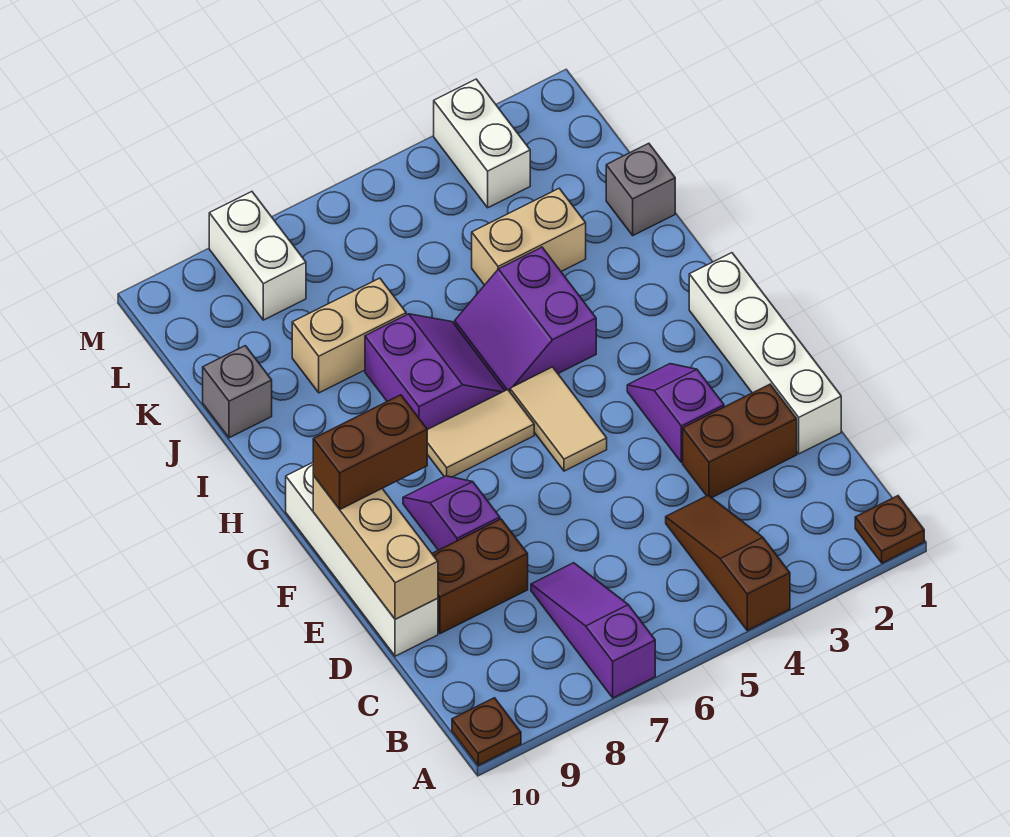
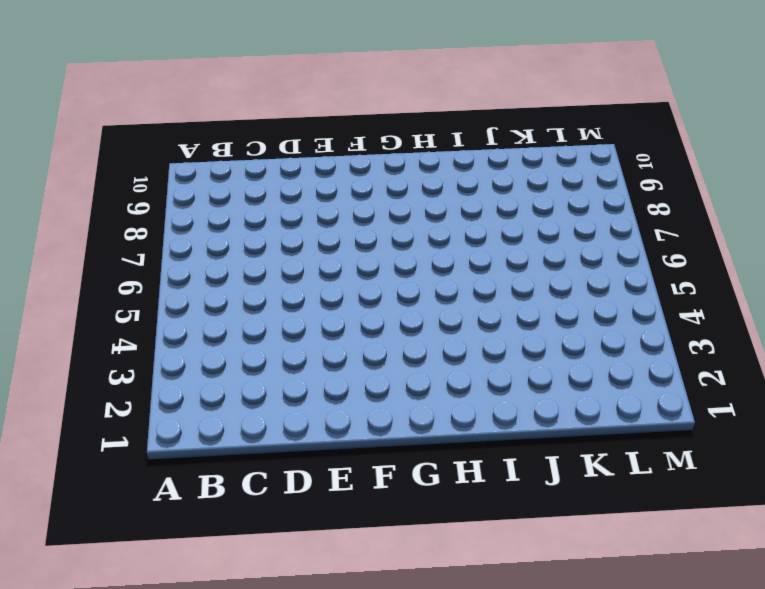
none -> brown plate A1 level 1
none -> brown slope A4:C4 level 1 top A
none -> purple slope A7:C7 level 1 top A

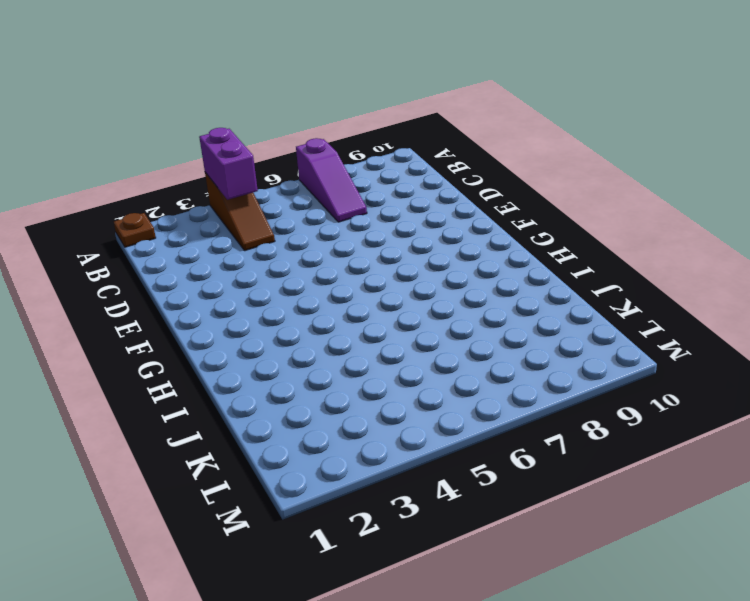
purple brick A4:B4 level 2 -> none
none -> brown plate A10 level 1
none -> white brick D1:G1 level 1
none -> brown brick D2:D3 level 1

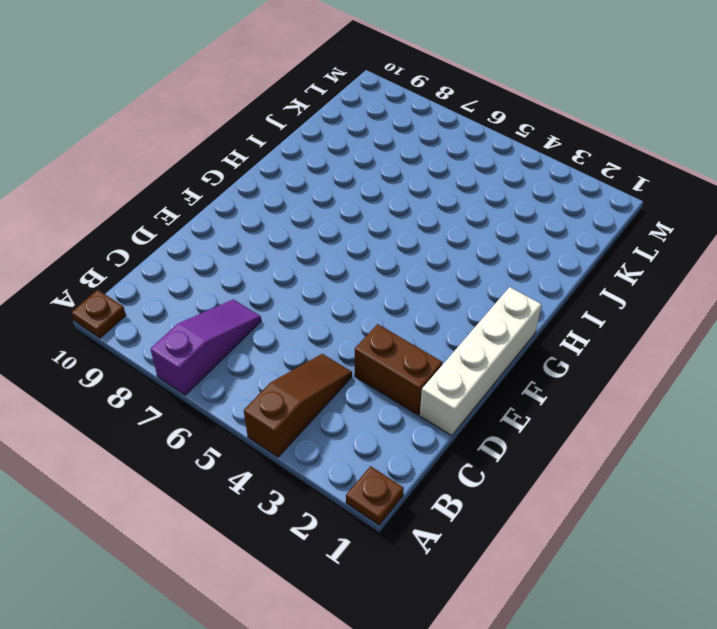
none -> brown brick D8:D9 level 1
none -> white brick D10:G10 level 1
none -> purple slope E3:F3 level 1 top E

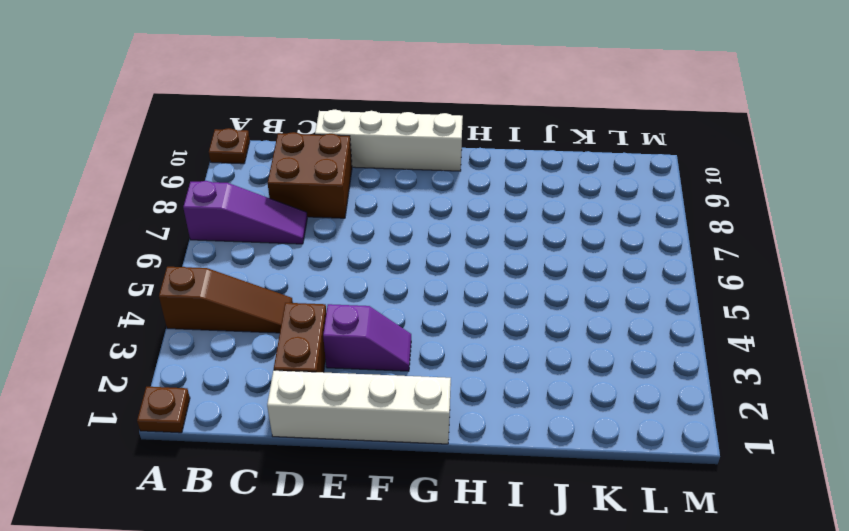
brown brick C8:D9 level 1 -> brown brick D8:D9 level 1
none -> purple slope E8:F8 level 1 top E
none -> tan tile F5:G5 level 1
none -> tan tile G6:G7 level 1

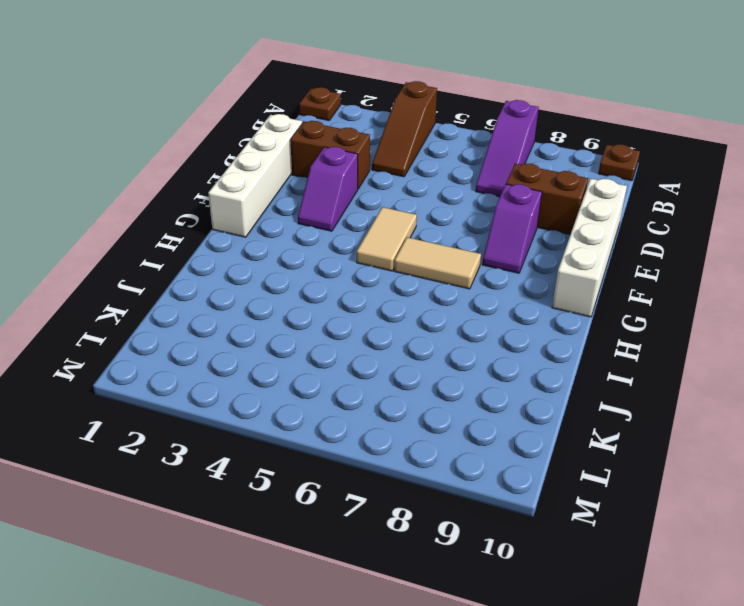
none -> purple slope H4:I5 level 1 top 4
none -> purple slope H6:I7 level 1 top 7
none -> grey brick J1 level 1

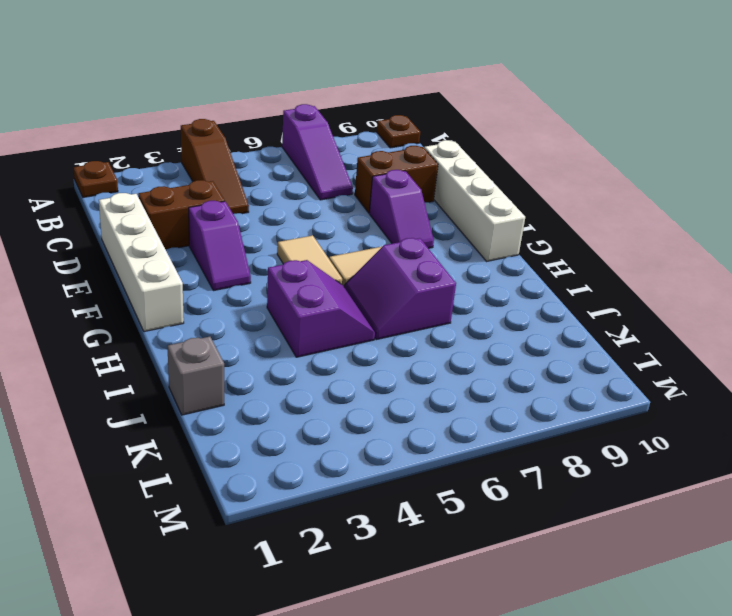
none -> tan brick J3:J4 level 1
none -> tan brick J7:J8 level 1
none -> grey brick J10 level 1

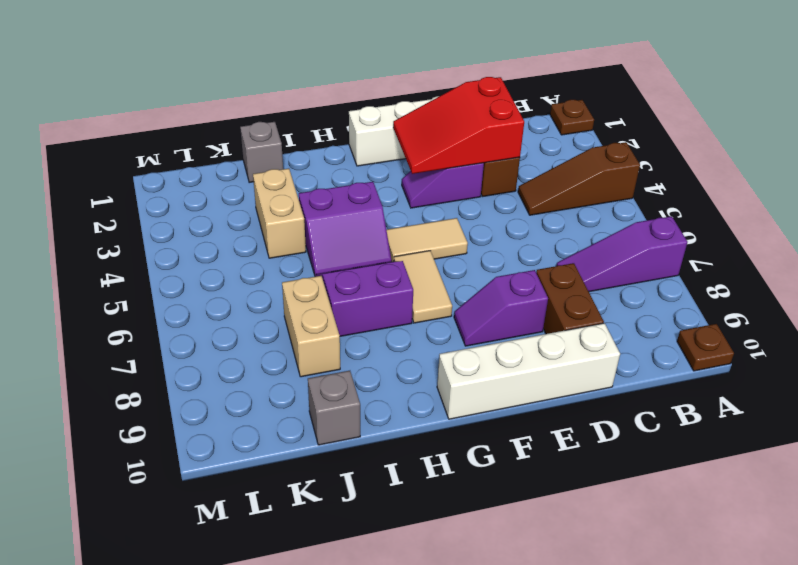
red slope D2:F3 level 2 top D -> none
none -> white brick L3:M3 level 1
none -> white brick L8:M8 level 1
none -> tan brick D10:F10 level 2

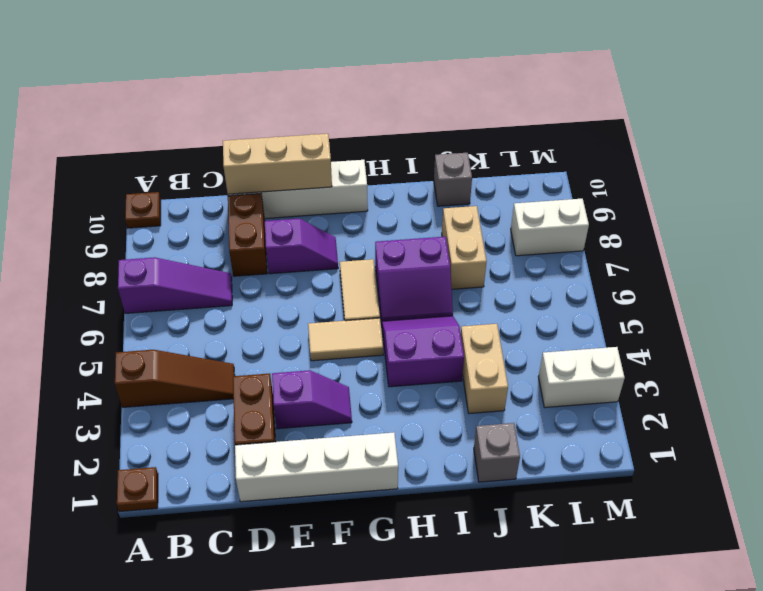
none -> brown brick F9:F10 level 3

